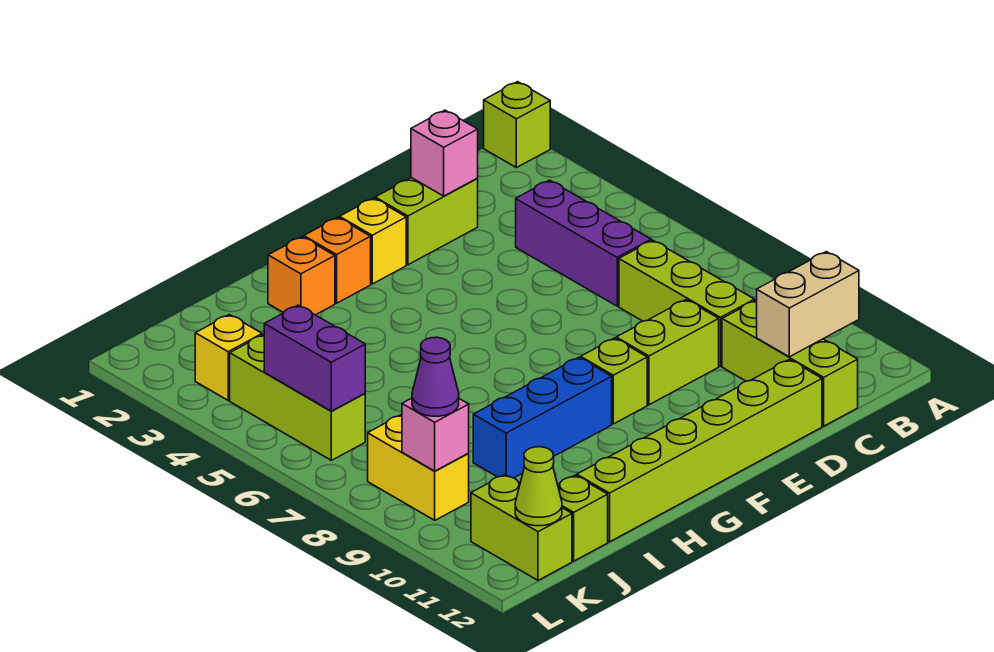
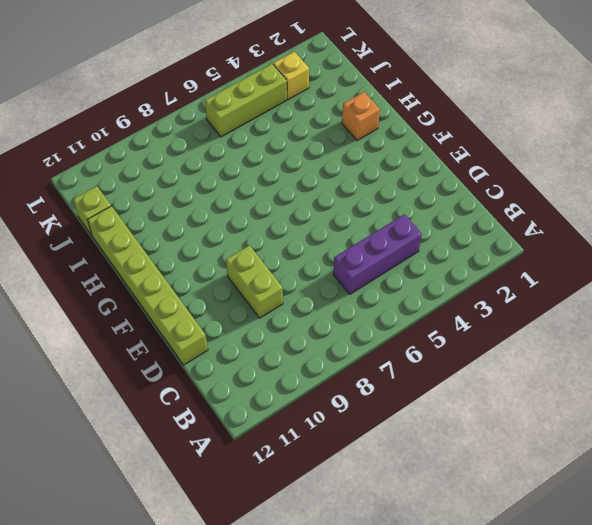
none -> lime brick A1 level 1
none -> lime brick C7:C9 level 1
none -> lime brick C10:C12 level 1

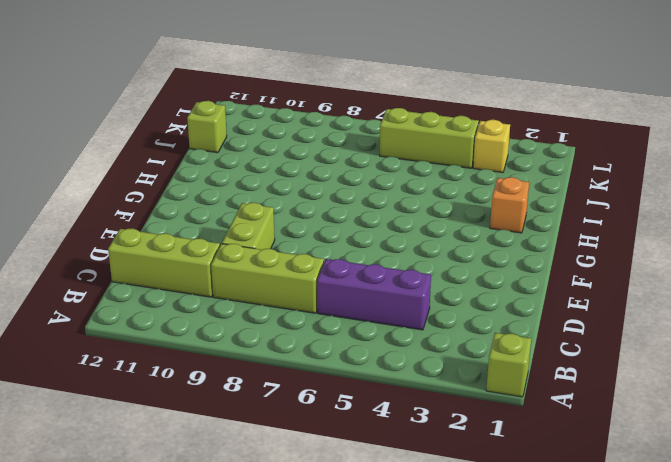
none -> lime brick D2:E2 level 1
none -> lime brick D12:I12 level 1
none -> yellow brick F2 level 1

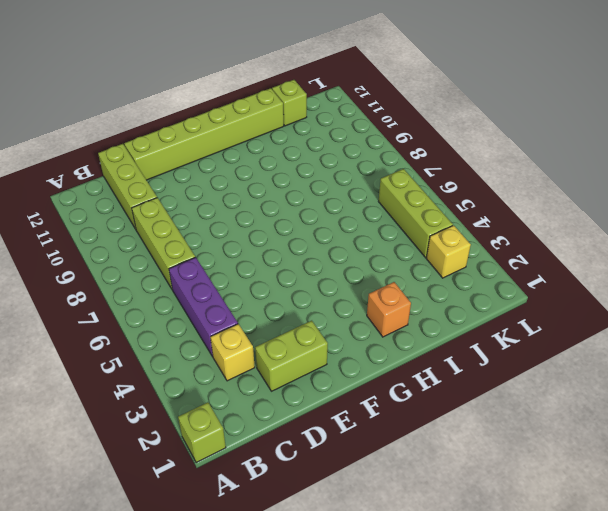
yellow brick C3 level 1 -> yellow brick F2 level 1
none -> lime brick D9:E9 level 1
none -> lime brick F9 level 1
none -> orange brick G2 level 1

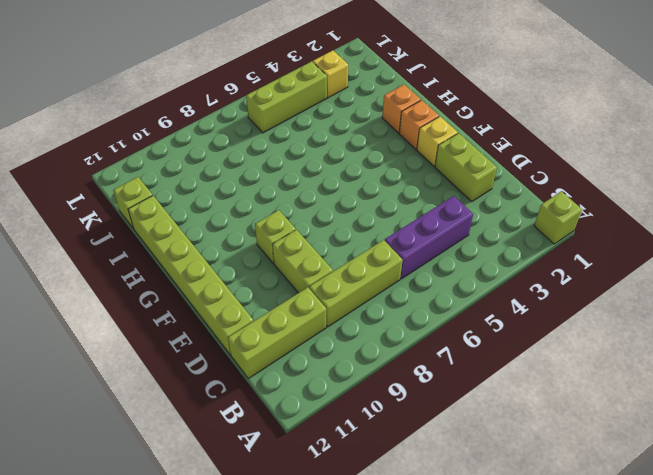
none -> blue brick G9:I9 level 1
none -> yellow brick K8:K9 level 1
none -> lime brick K11:K12 level 1

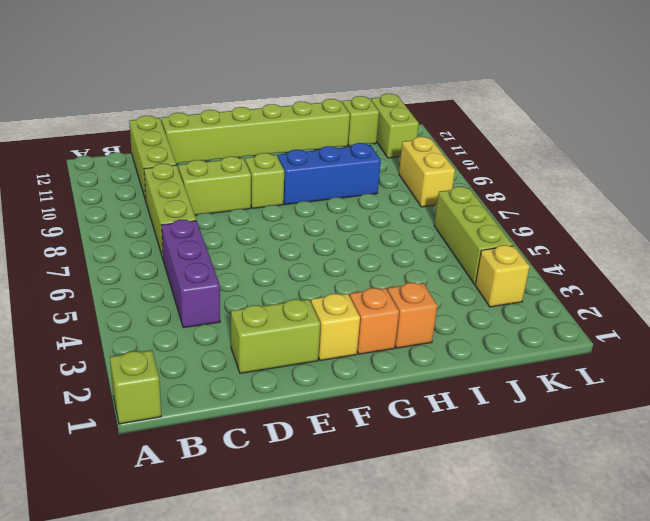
none -> tan brick B11:C11 level 2
none -> pink brick D2 level 2
none -> purple brick K5:K6 level 2

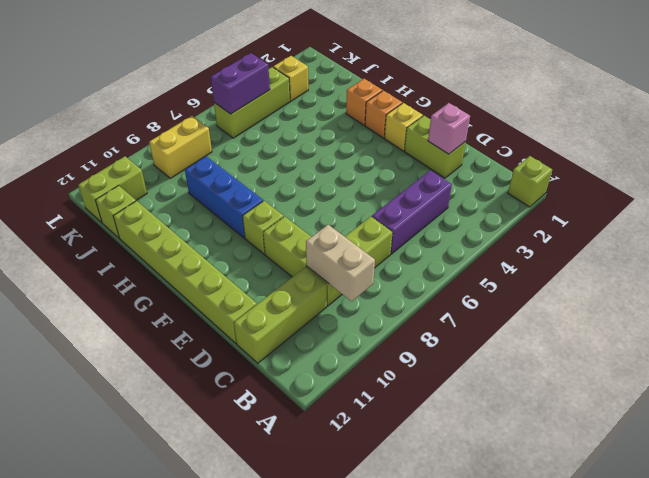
tan brick B9:C9 level 2 -> tan brick B11:C11 level 2
none -> pink brick K9 level 2
none -> lime cone K12 level 2
none -> purple cone K9 level 3

